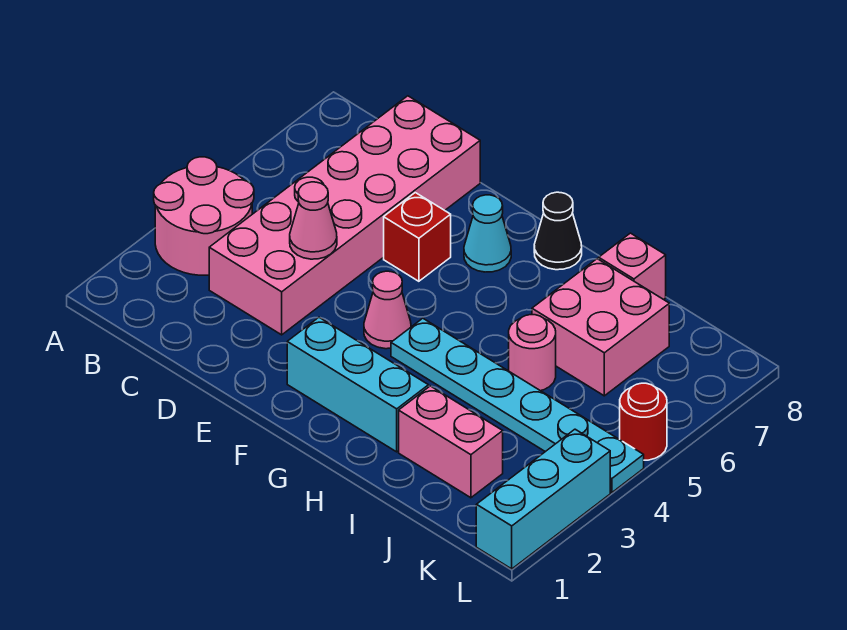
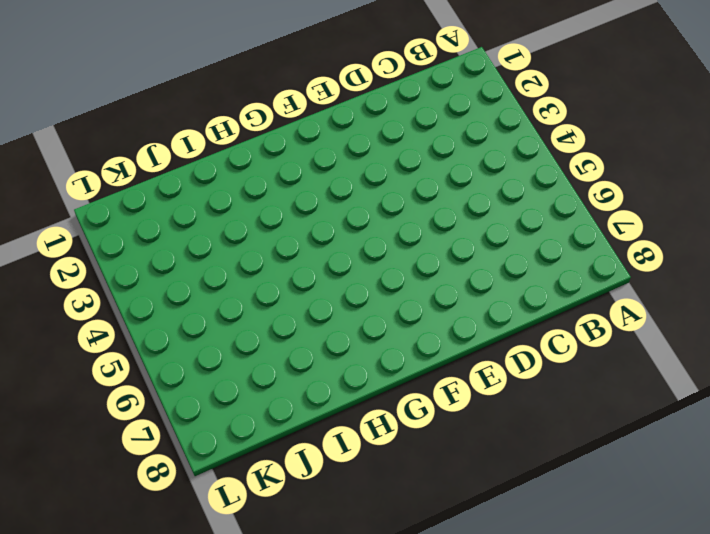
none -> pink round brick A3:B4 level 1
none -> pink brick C3:D8 level 1
none -> red brick E6 level 1

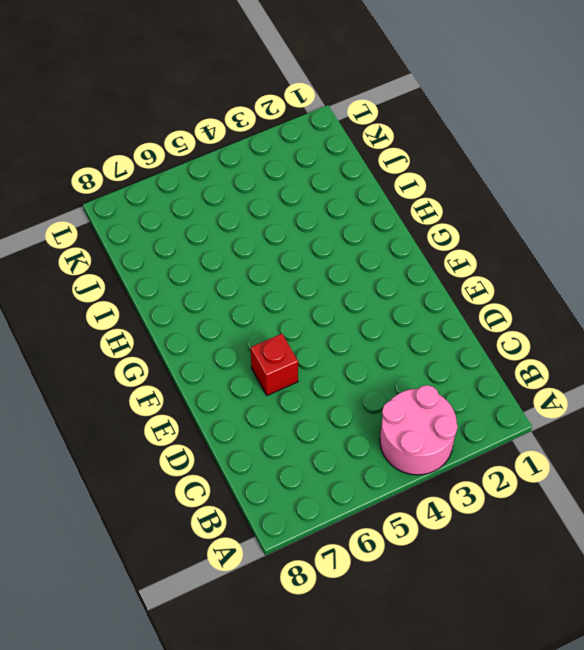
none -> pink brick C3:D8 level 1
none -> cyan brick F2:H2 level 1
none -> pink cone F4 level 1

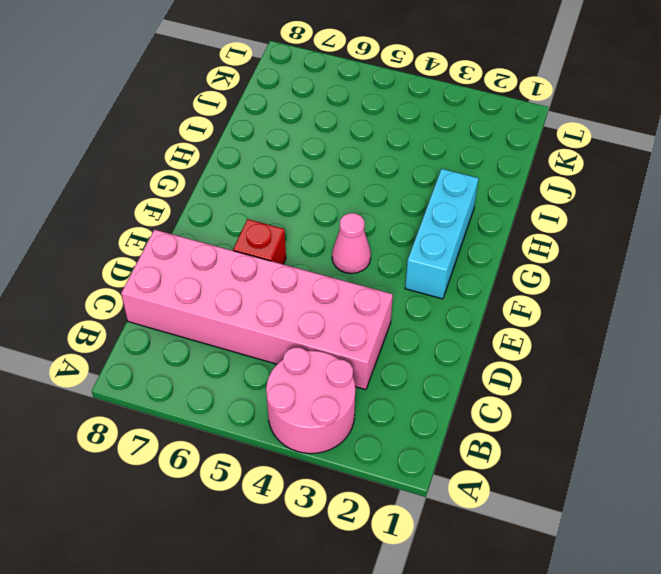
none -> cyan cone F7 level 1
none -> cyan plate G4:L4 level 1
none -> black cone G8 level 1

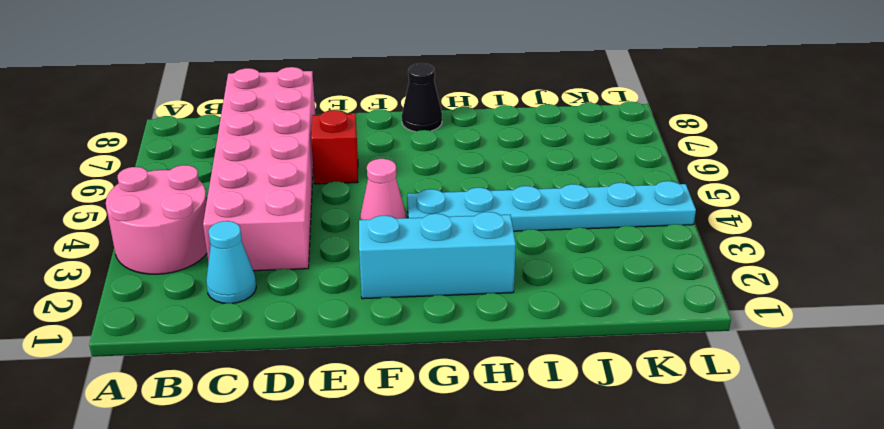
cyan cone C2 level 1 -> cyan cone F7 level 1
none -> pink brick I2:J2 level 1
none -> pink round brick I5 level 1
none -> pink brick I6:J7 level 1

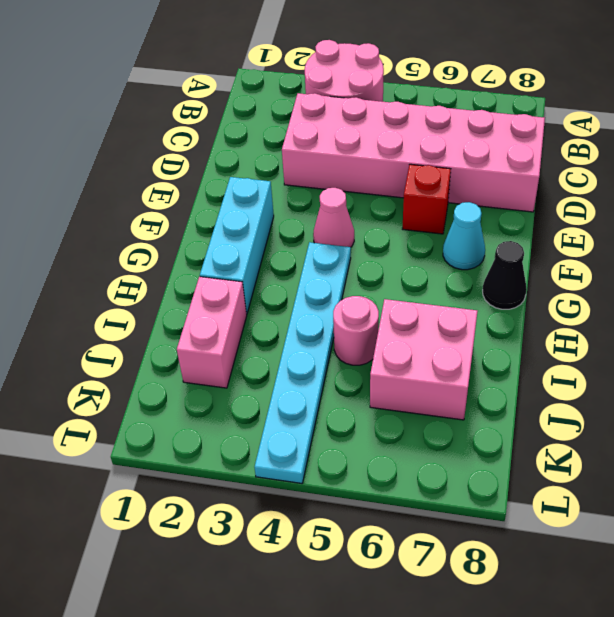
none -> pink brick I8 level 1
none -> cyan brick L1:L3 level 1
none -> red round brick L5 level 1

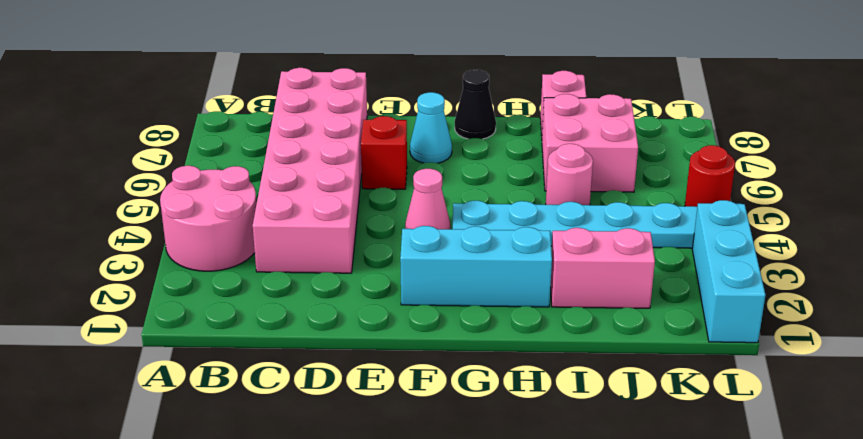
none -> pink cone D4 level 2

